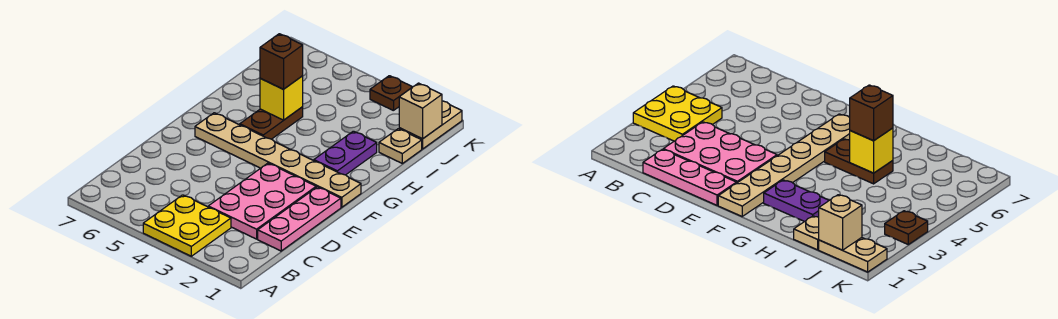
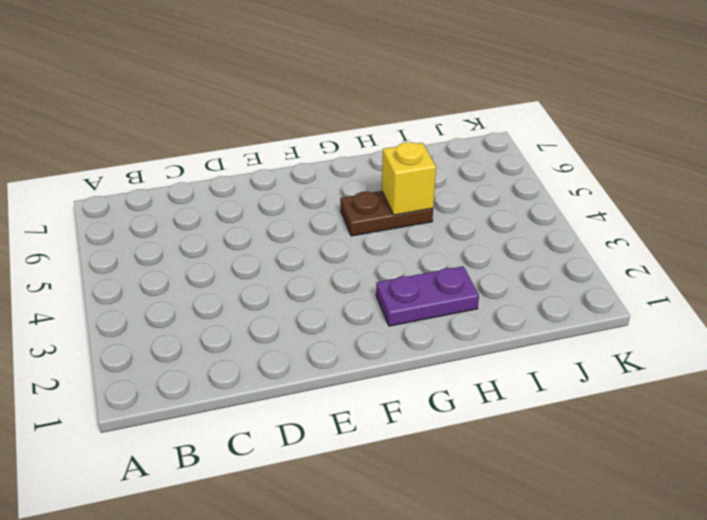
none -> yellow plate A3:B4 level 1
none -> pink plate C1:E1 level 1
none -> pink plate C2:E3 level 1

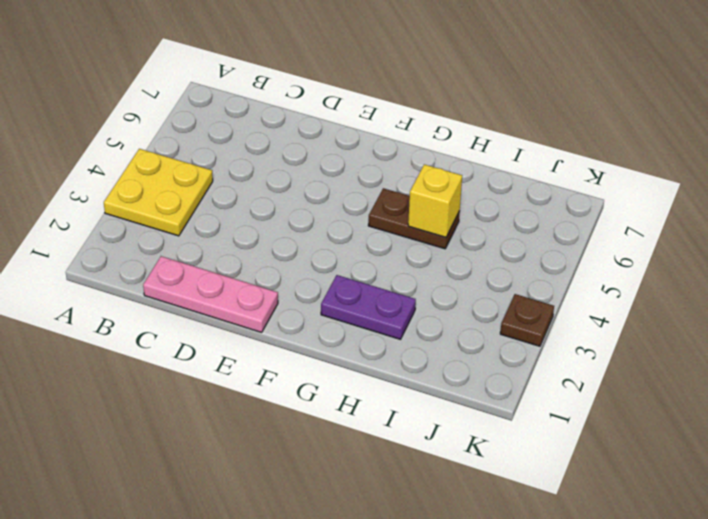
none -> pink plate C2:E3 level 1
none -> tan plate F1:F6 level 1
none -> tan plate I1 level 1

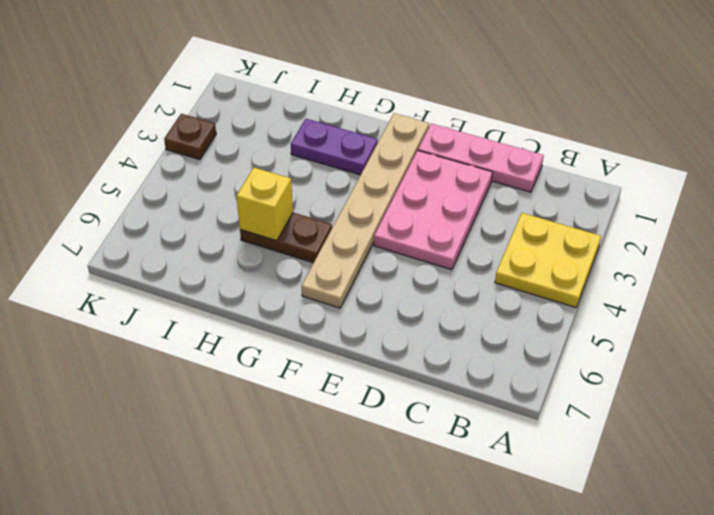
pink plate D2:E4 level 1 -> pink plate C2:E3 level 1
none -> tan plate I1 level 1
none -> tan plate J1:K1 level 1
none -> tan brick J1 level 2

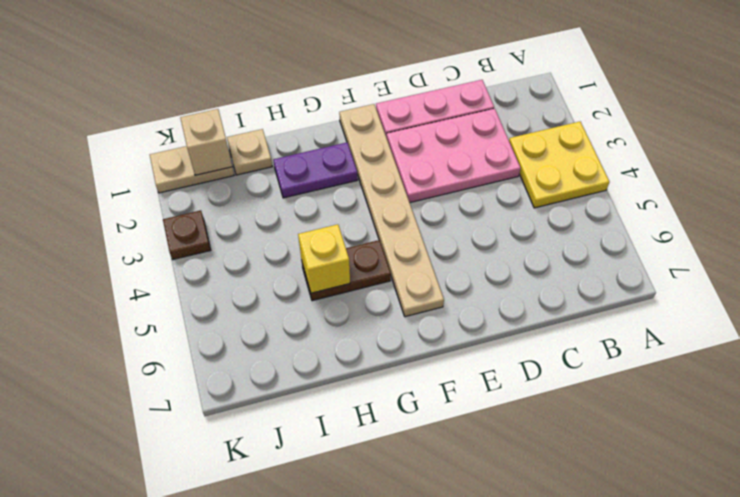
none -> brown brick H5 level 3

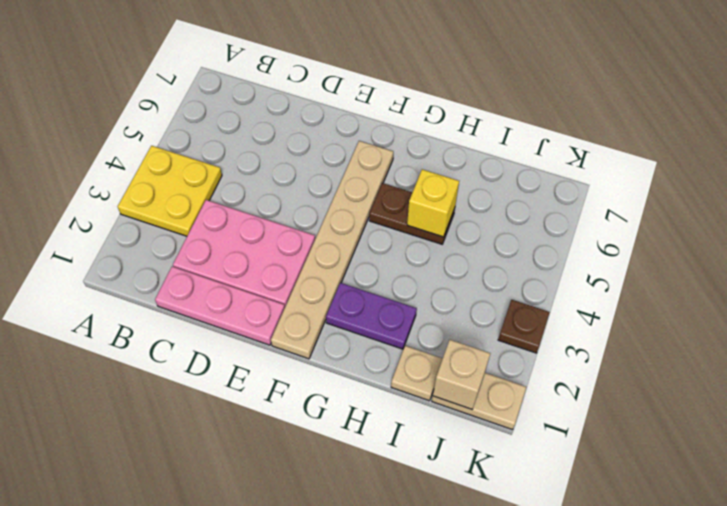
none -> brown brick H5 level 3

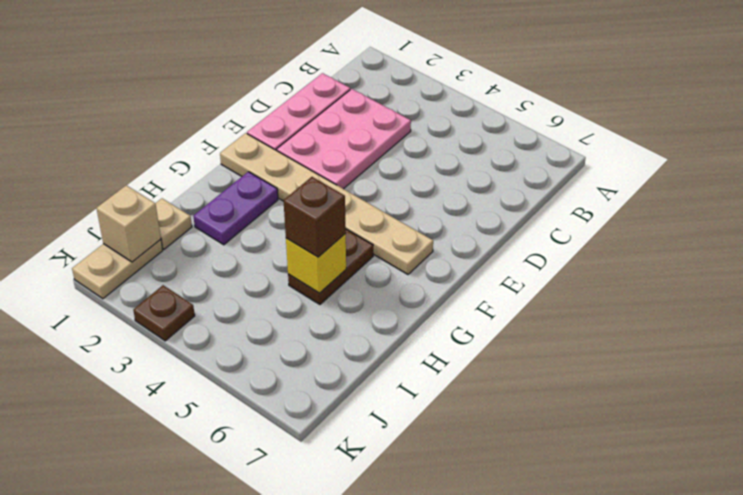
none -> yellow plate A3:B4 level 1

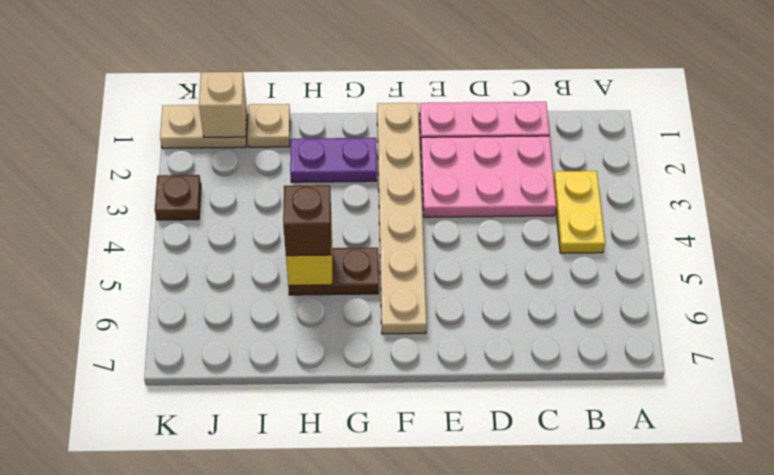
yellow plate B3:B4 level 1 -> yellow plate A3:B4 level 1

